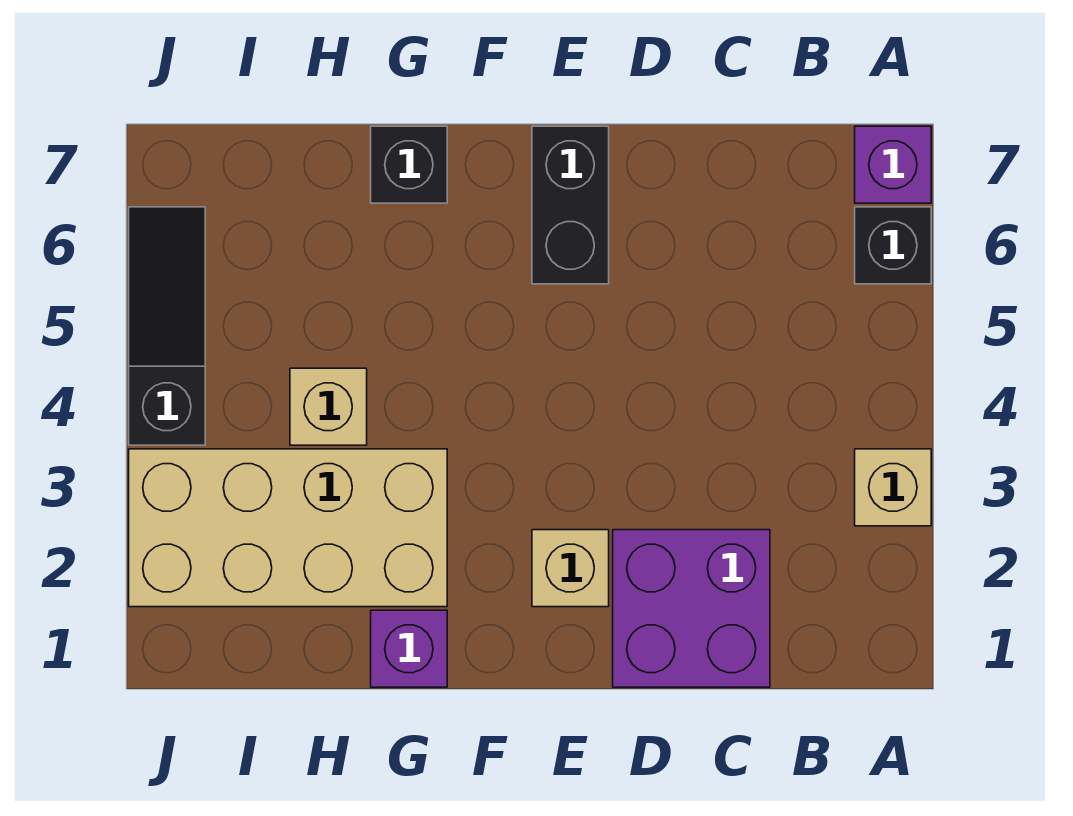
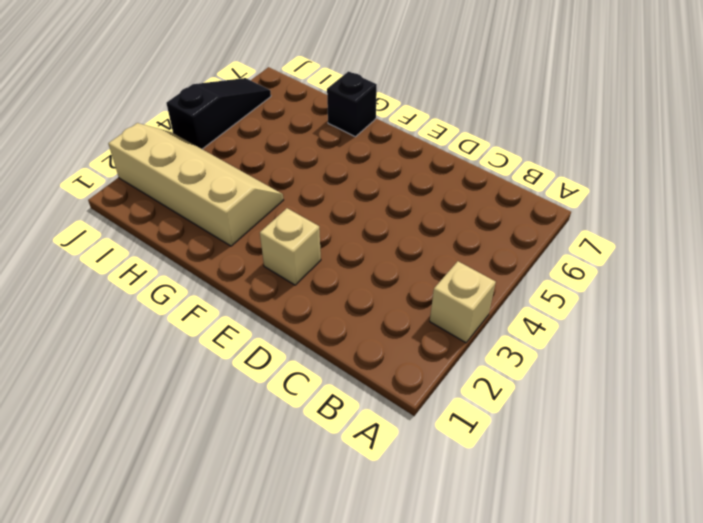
tan slope G2:J3 level 1 top 2 -> tan brick G2:J3 level 1
none -> black brick A6 level 1
none -> purple brick A7 level 1

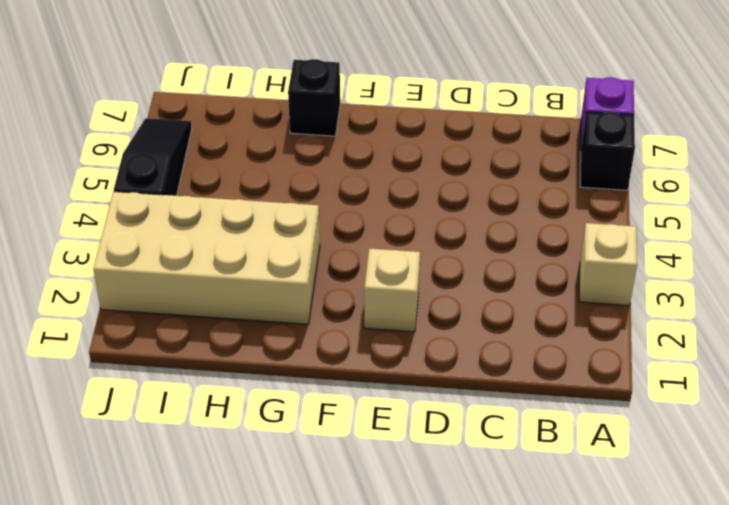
none -> purple brick C1:D2 level 1
none -> black brick E6:E7 level 1

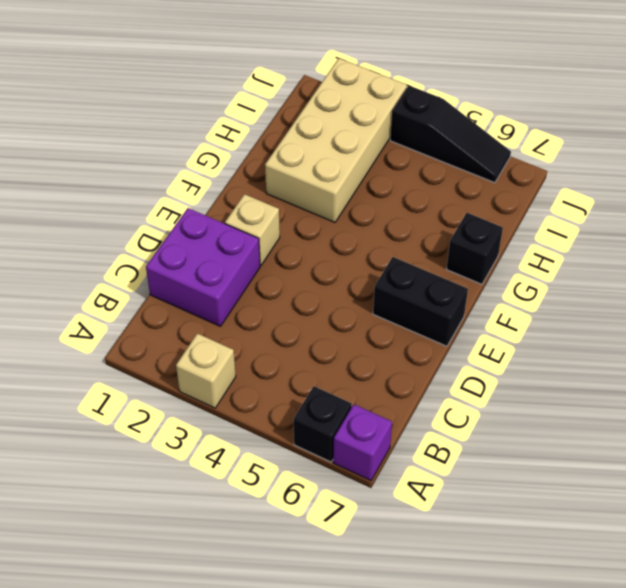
none -> purple brick G1 level 1
none -> tan brick H4 level 1

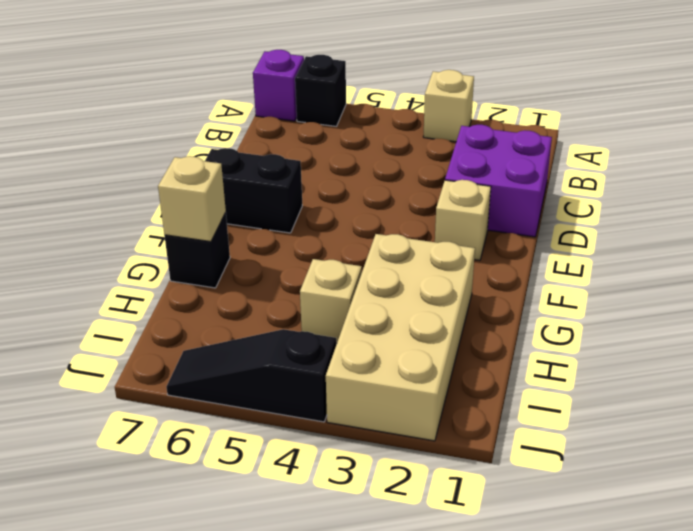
tan brick G7 level 2 -> none
none -> purple brick G1 level 1

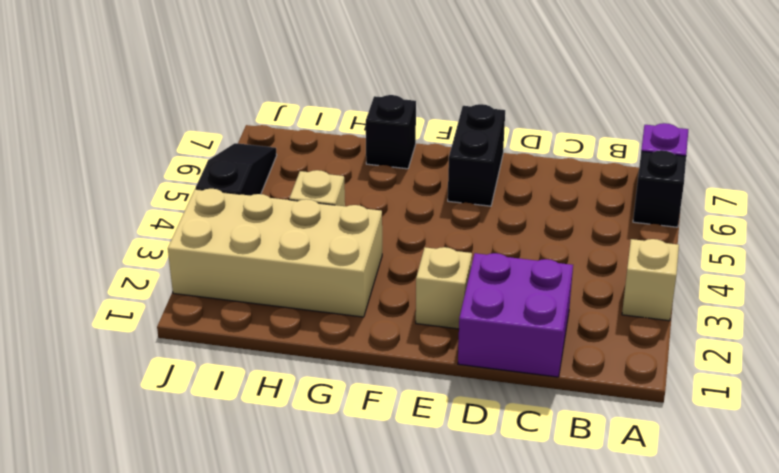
none -> purple brick G1 level 1

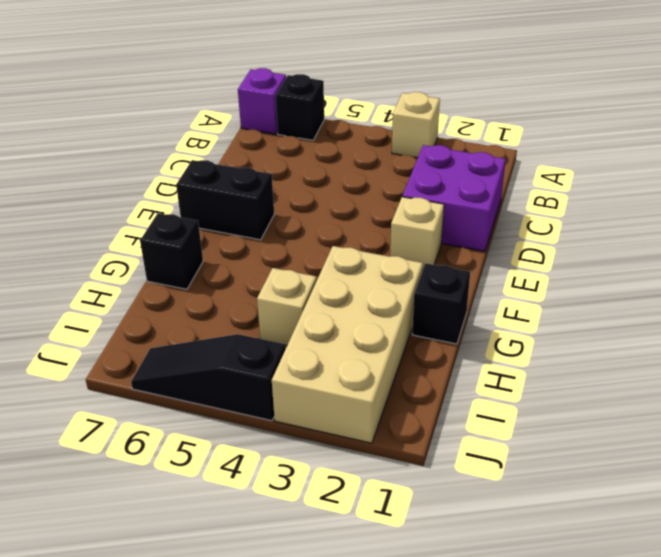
black brick G1 level 1 -> purple brick G1 level 1

